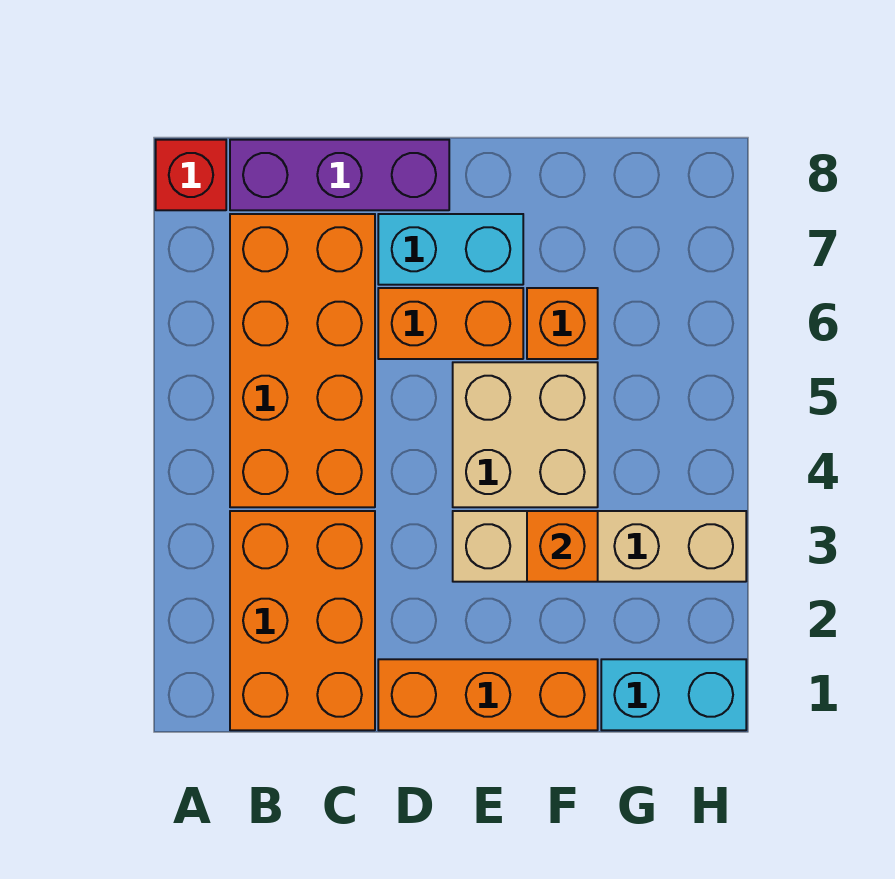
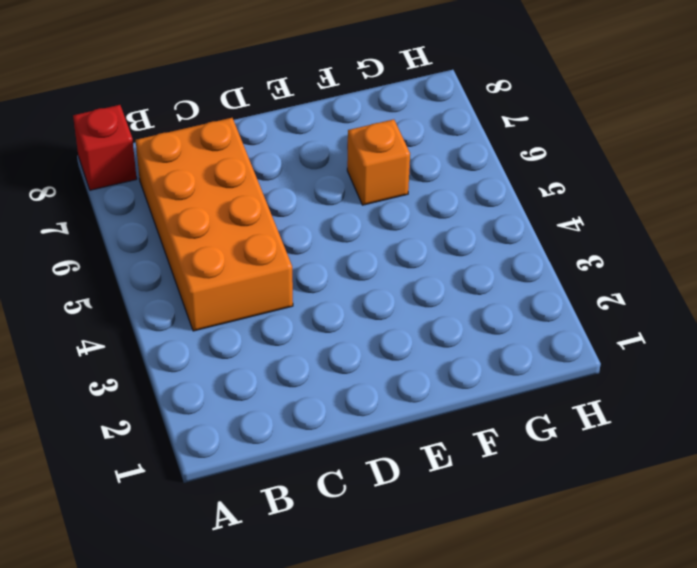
none -> orange brick B1:C3 level 1
none -> purple brick B8:D8 level 1
none -> orange brick D1:F1 level 1

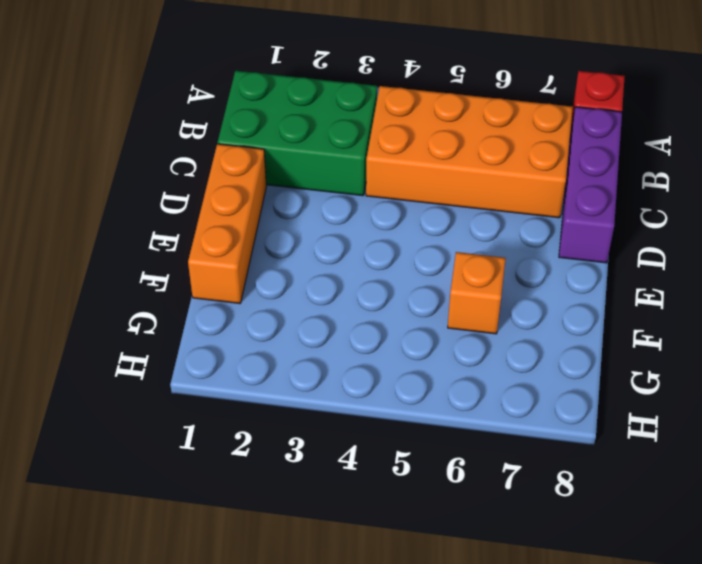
green brick B1:C3 level 1 -> orange brick B1:C3 level 1
none -> orange brick D6:E6 level 1
none -> cyan brick D7:E7 level 1
none -> tan brick E3:H3 level 1

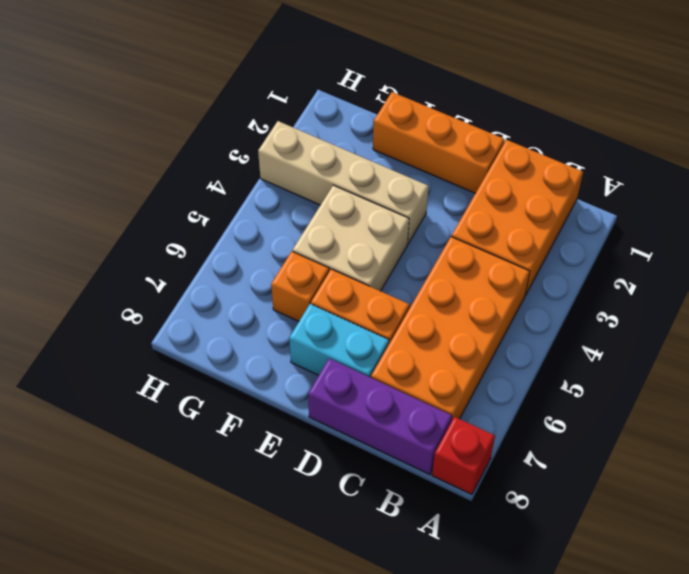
none -> cyan brick G1:H1 level 1
none -> orange brick F3 level 2

